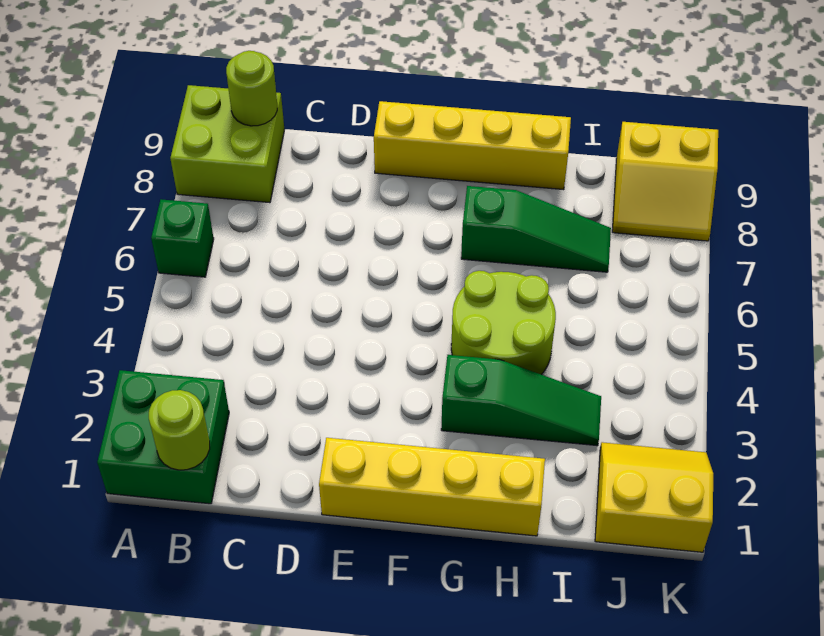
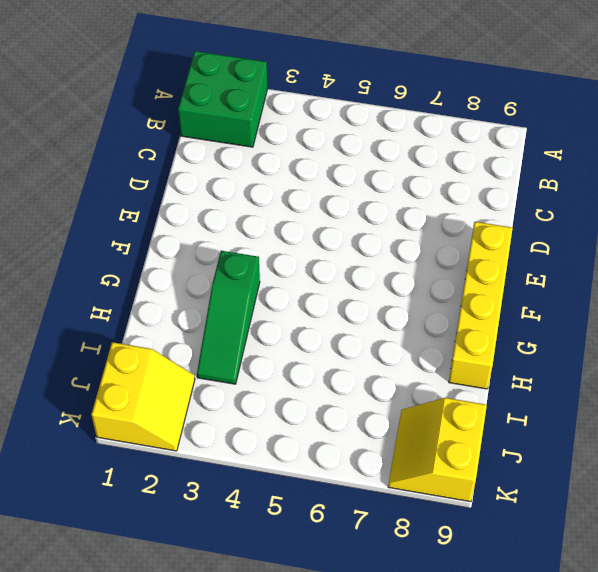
none -> green brick A6 level 1
none -> lime brick A8:B9 level 1
none -> yellow brick E1:H1 level 1

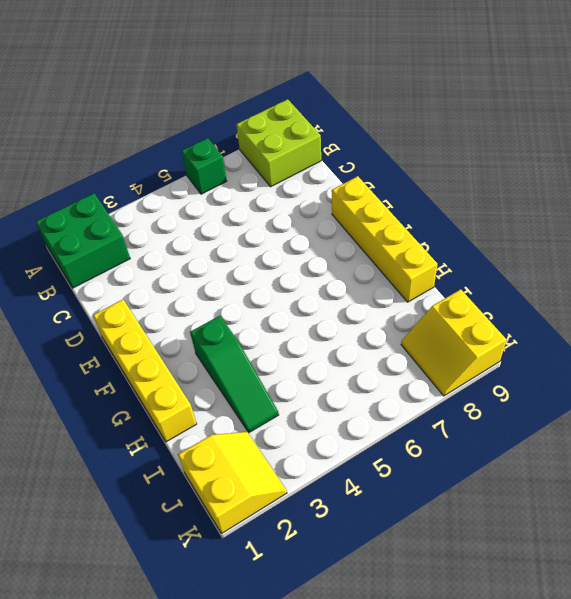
none -> lime round brick G4:H5 level 1
none -> green slope G7:I7 level 1 top G
none -> lime round brick B1 level 2

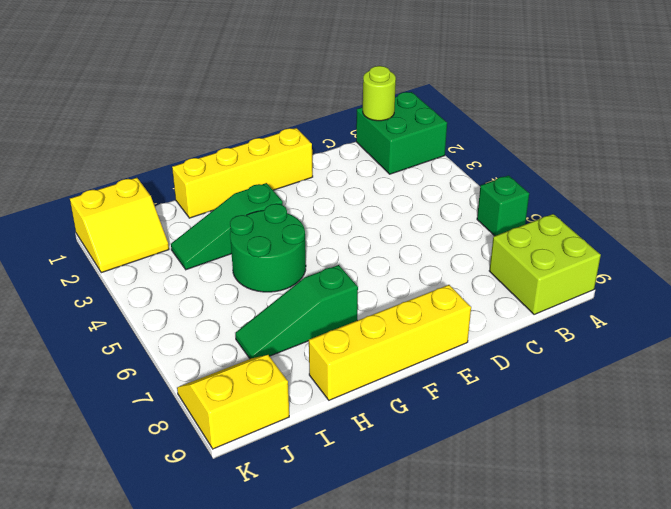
green round brick G4:H5 level 1 -> lime round brick G4:H5 level 1
none -> lime round brick B9 level 2

